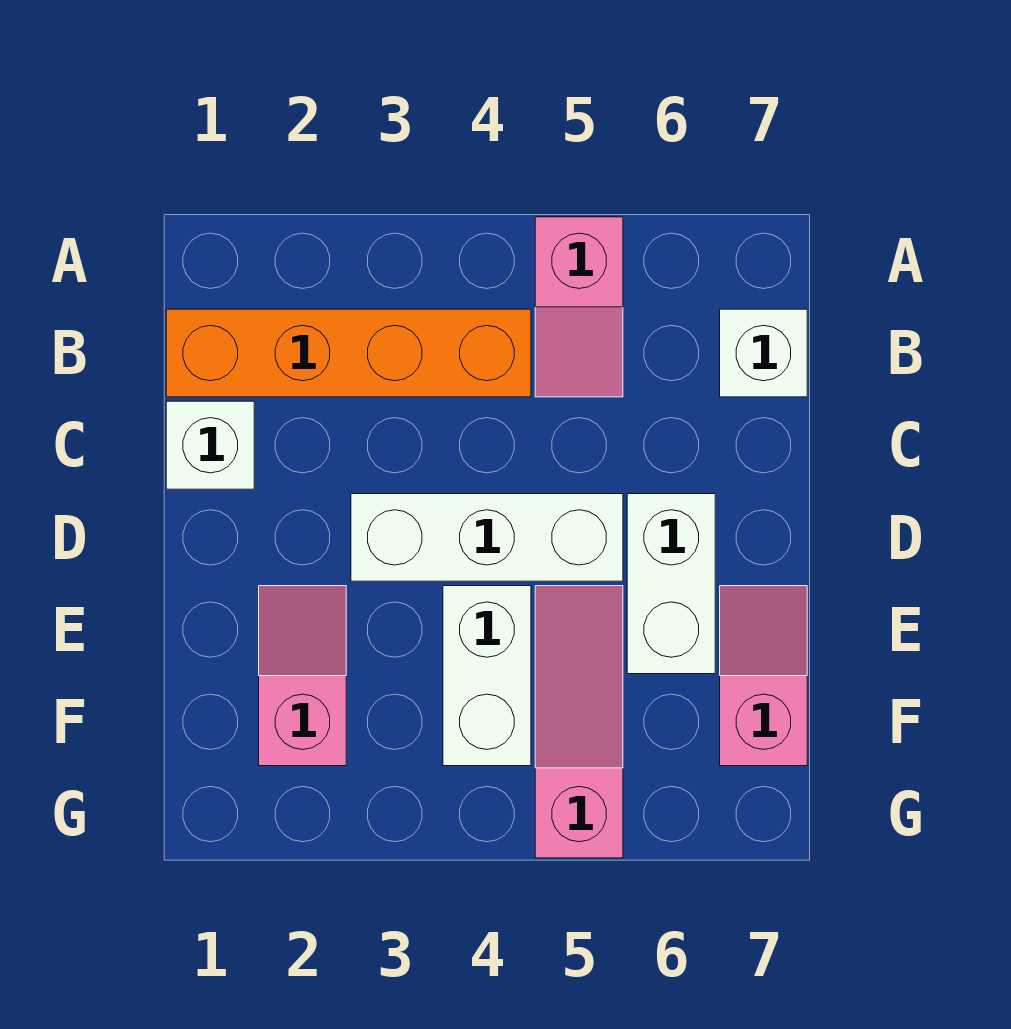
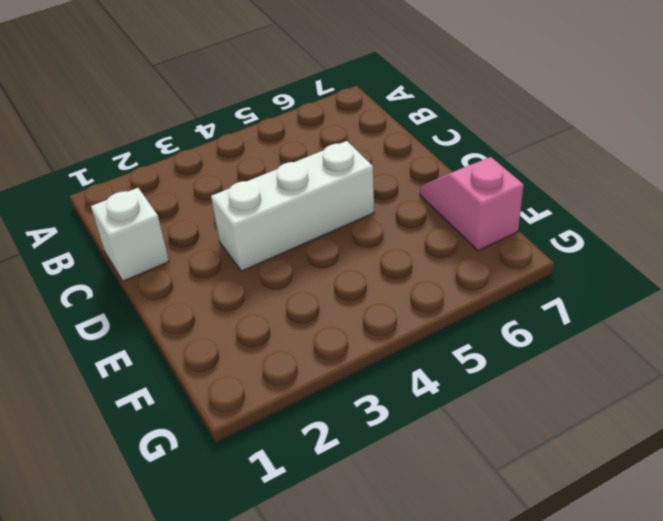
none -> pink slope A5:B5 level 1 top A
none -> orange brick B1:B4 level 1

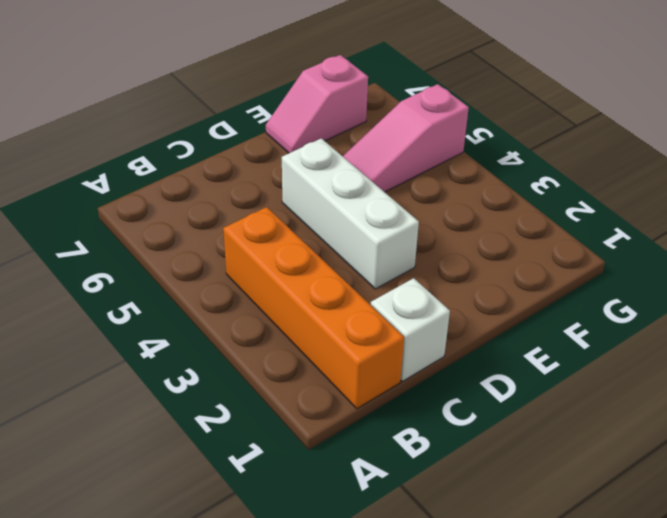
none -> pink slope A5:B5 level 1 top A
none -> white brick B7 level 1

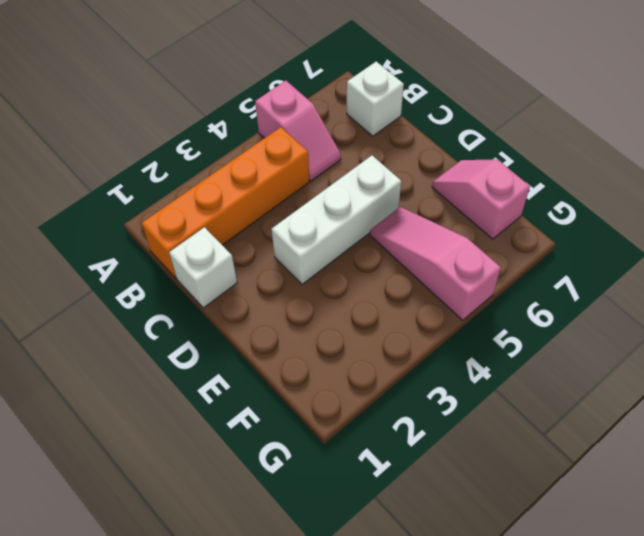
none -> white brick D6:E6 level 1
none -> pink slope E2:F2 level 1 top F

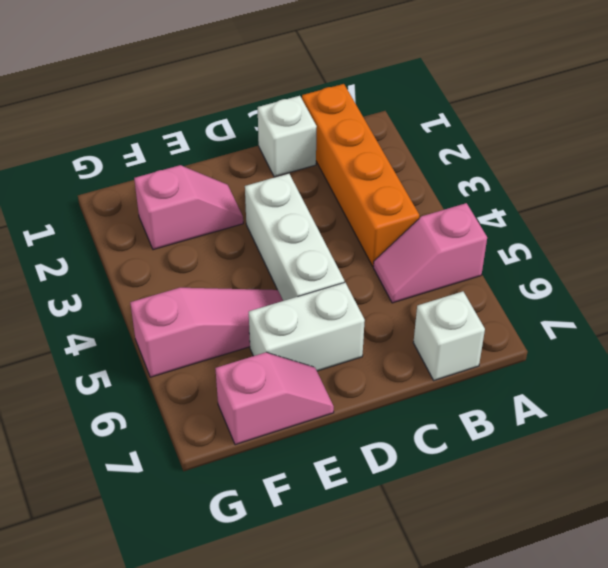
none -> white brick E4:F4 level 1

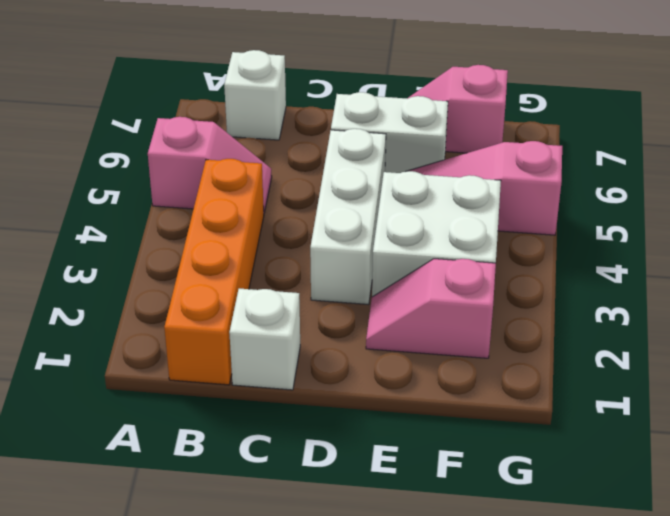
white brick E3:F4 level 1 -> white brick E4:F4 level 1

